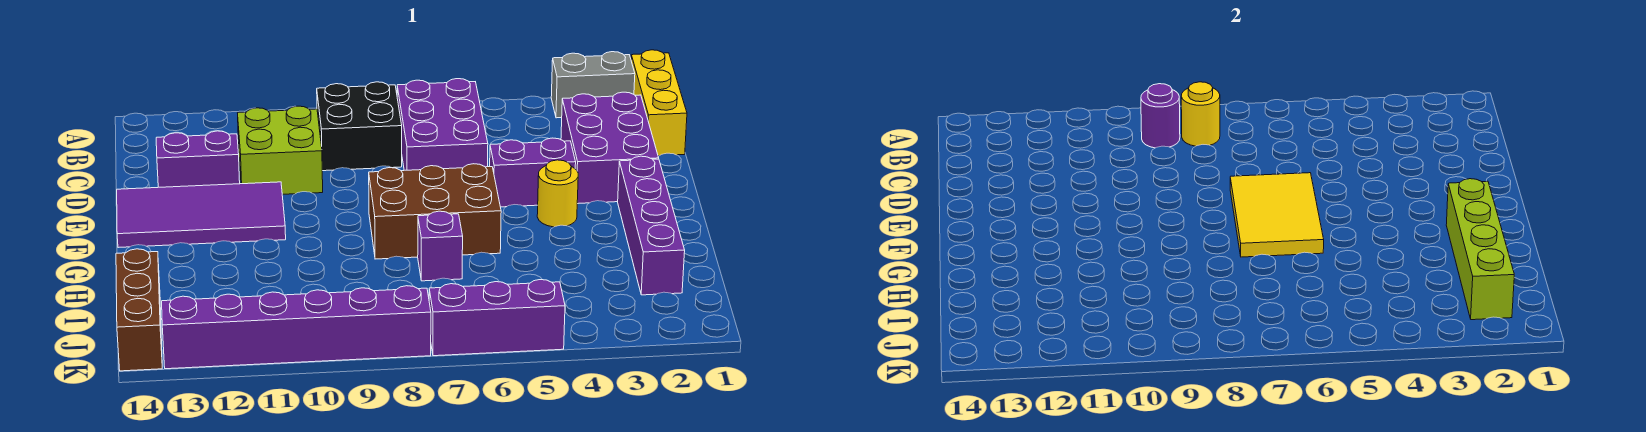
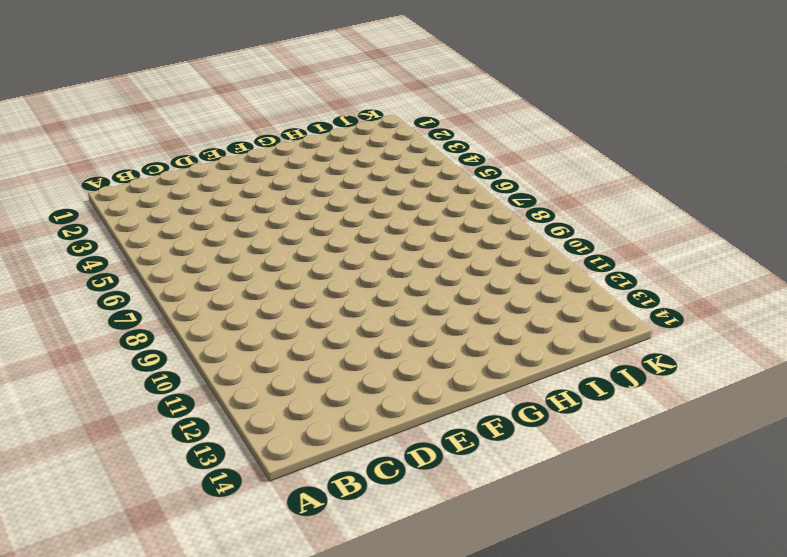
none -> yellow brick A1:C1 level 1
none -> grey brick A2:A3 level 1
none -> purple brick B6:D7 level 1

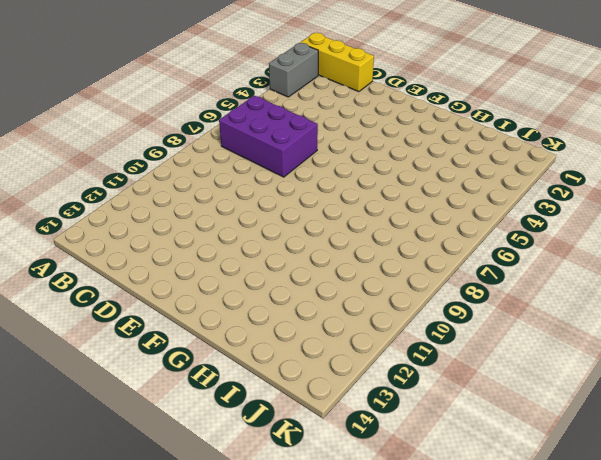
none -> black brick B8:C9 level 1
none -> purple brick C2:E3 level 1
none -> lime brick C10:D11 level 1

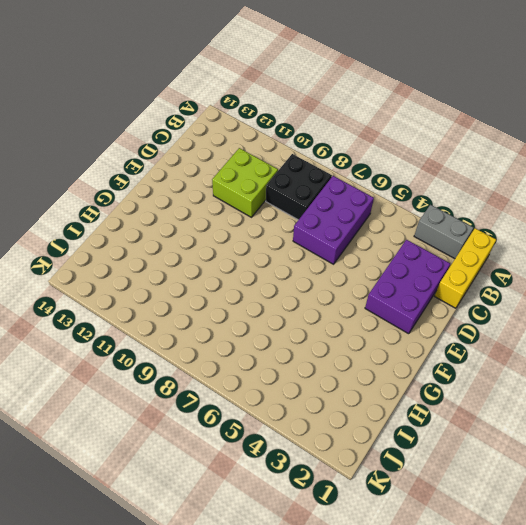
none -> purple brick D12:D13 level 1
none -> purple brick E4:E5 level 1
none -> purple tile E11:F14 level 1

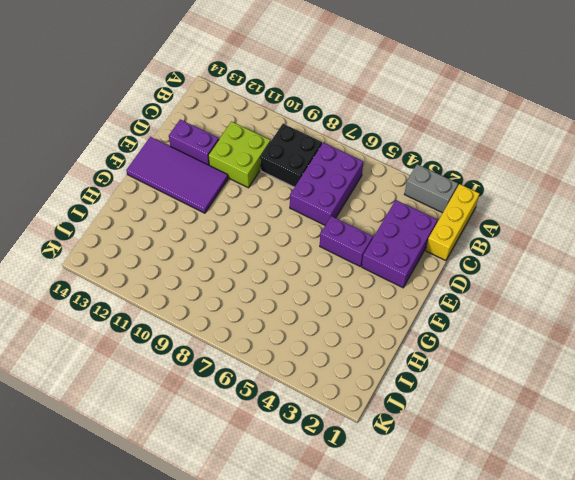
none -> purple brick F2:I2 level 1
none -> yellow round brick F4 level 1
none -> brown brick F6:G8 level 1

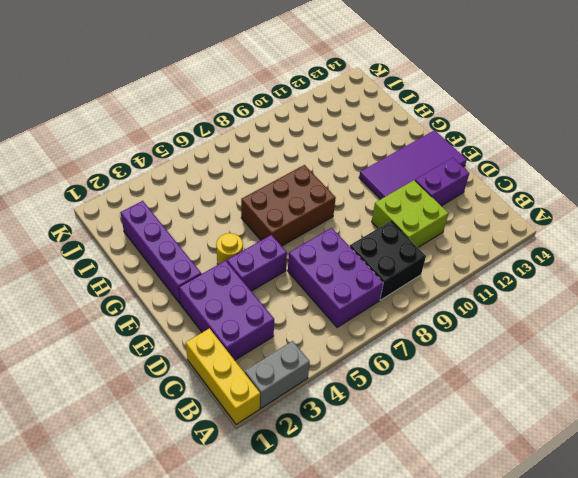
none -> purple brick H7 level 1
none -> brown brick I14:K14 level 1
none -> purple brick K5:K7 level 1

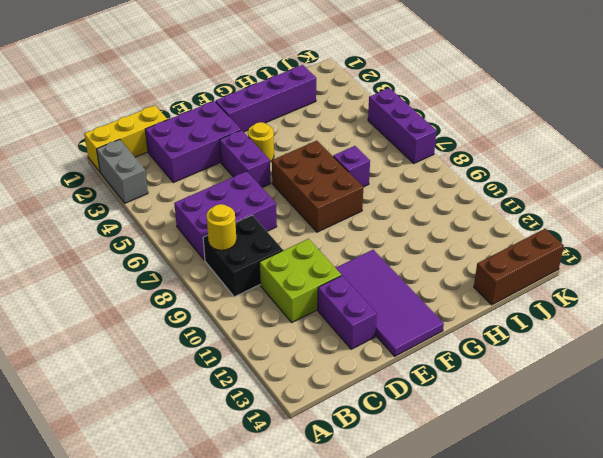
none -> purple brick K8:K13 level 1
none -> purple round brick B9 level 2
none -> yellow tile E6:G7 level 2

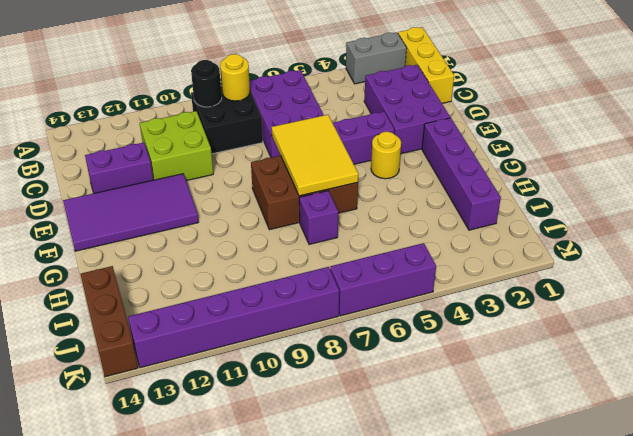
black round brick B9 level 2 -> purple round brick B9 level 2
none -> lime brick G2:J2 level 2

